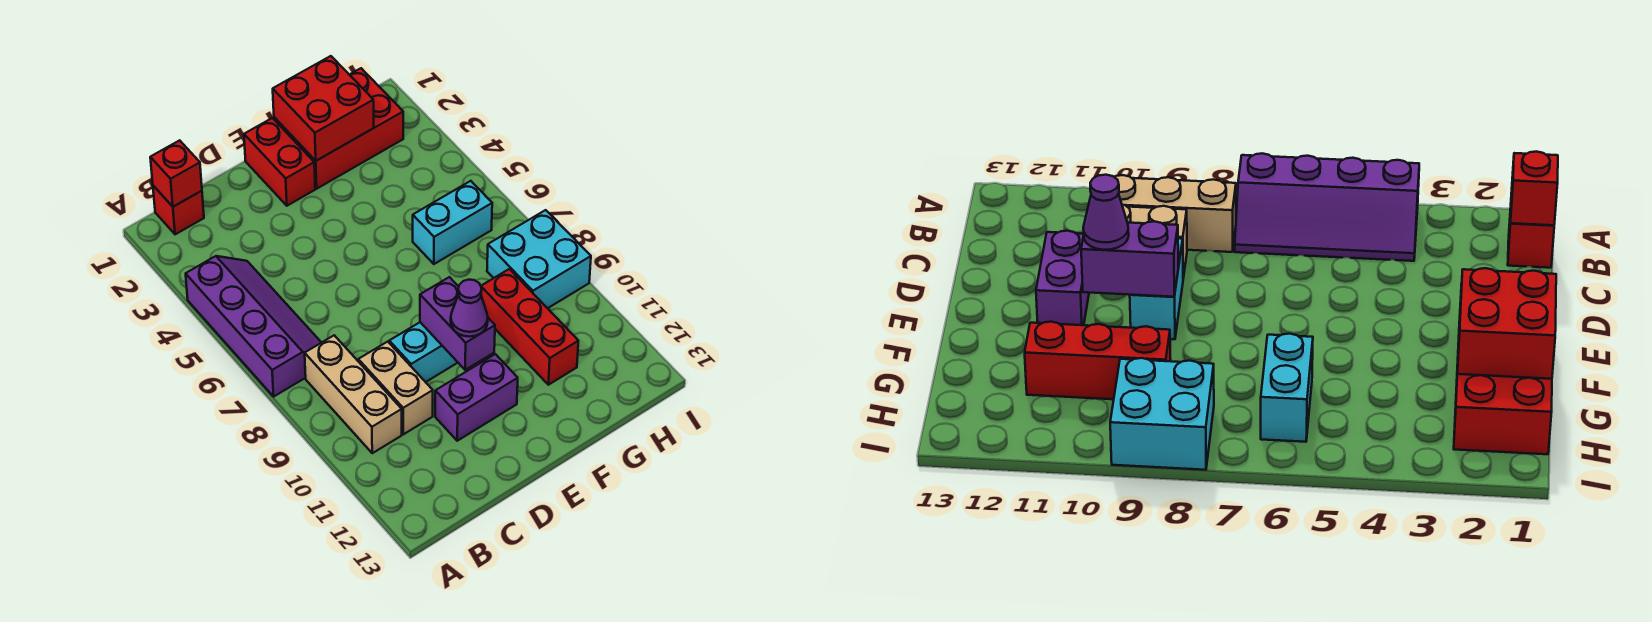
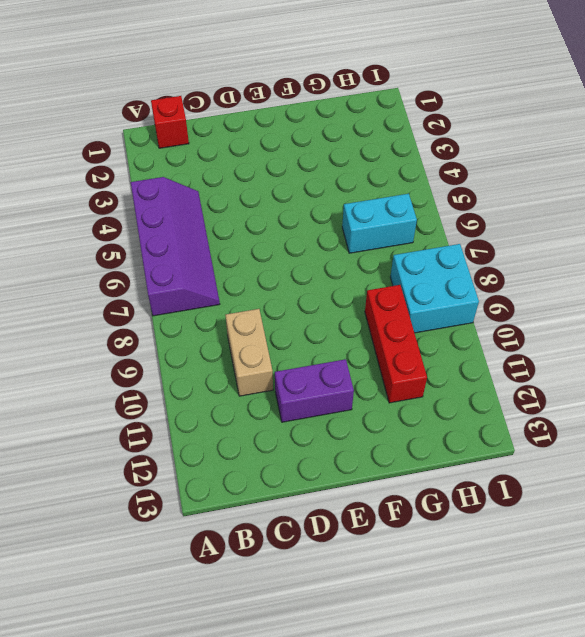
none -> tan brick B8:B10 level 1
none -> cyan brick D9:E9 level 1
none -> red brick E1:E2 level 1

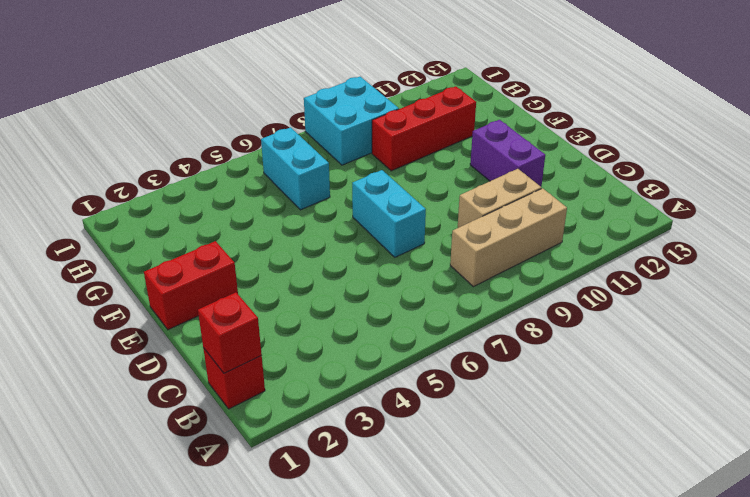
cyan brick D7:E7 level 1 -> cyan brick D9:E9 level 1
none -> purple slope A4:B7 level 1 top A
none -> red brick F1:H2 level 1
none -> purple brick E9:E10 level 2

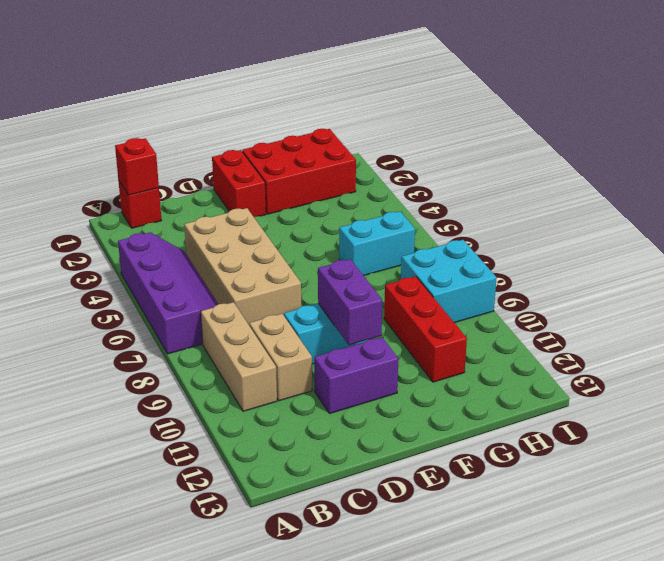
tan brick C4:D7 level 1 -> none
none -> red brick F1:G2 level 2
none -> purple cone E10 level 3

